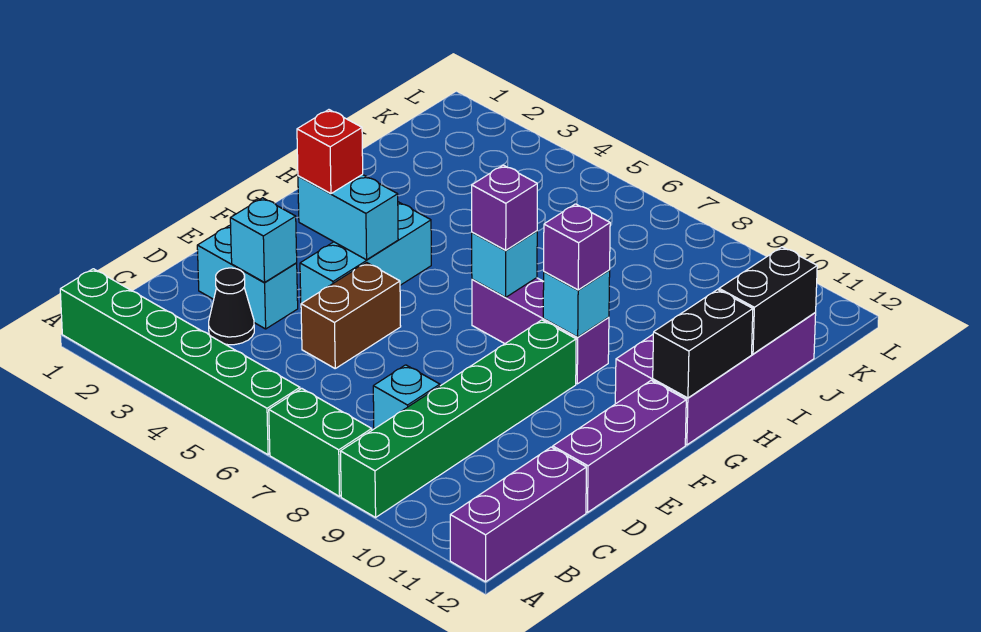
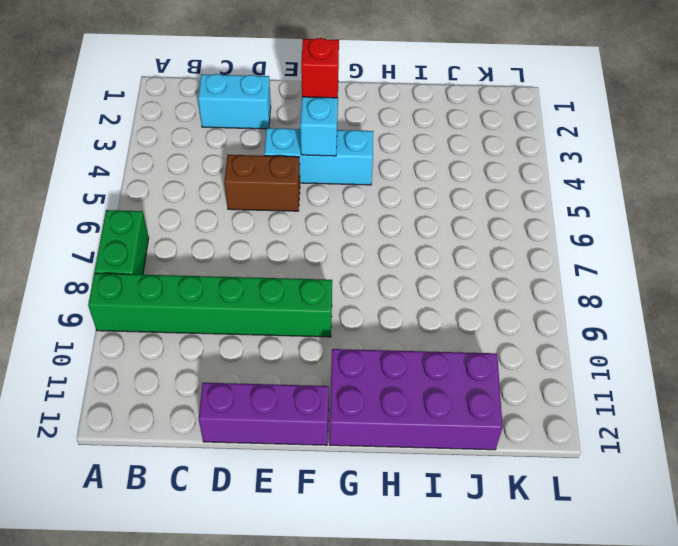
cyan brick C2:D2 level 1 -> cyan brick D2:D3 level 1
none -> green brick A1:A6 level 1
none -> purple brick A12:C12 level 1
none -> black cone C3 level 1

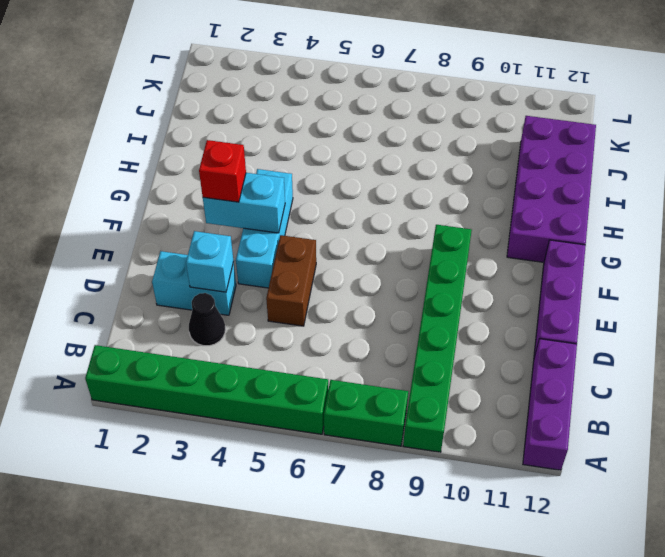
none -> cyan brick C8 level 1
none -> purple brick G7:G9 level 1
none -> cyan brick G7 level 2

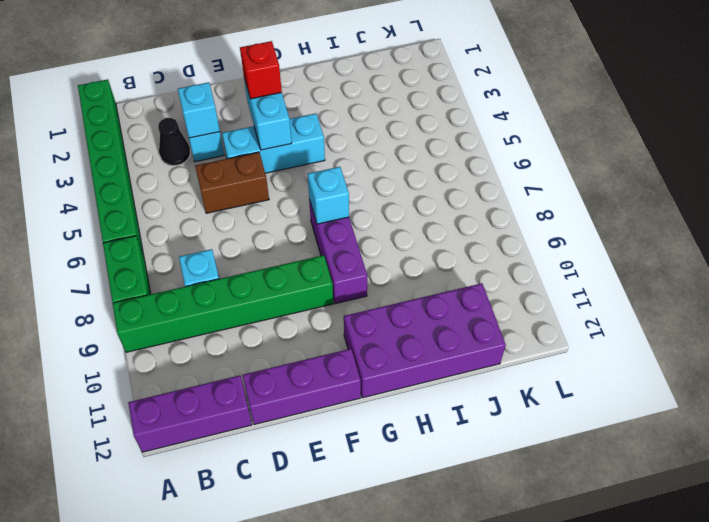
none -> cyan brick G9 level 2
none -> black brick G12:H12 level 2
none -> black brick I12:J12 level 2

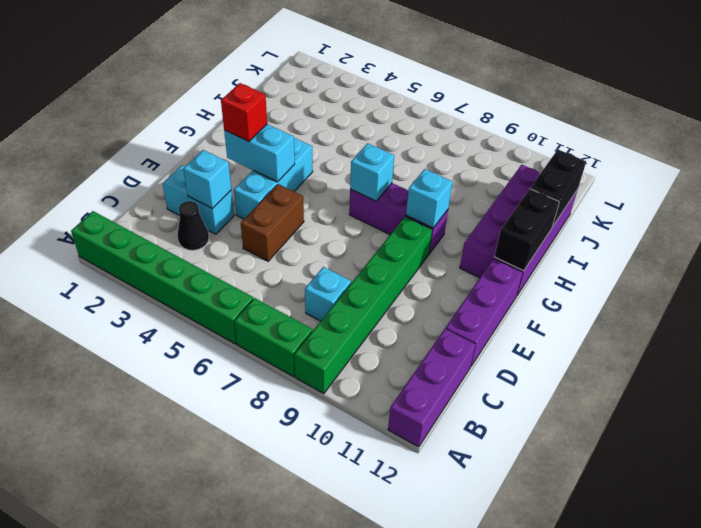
none -> purple brick G7 level 3
none -> purple brick G9 level 3

